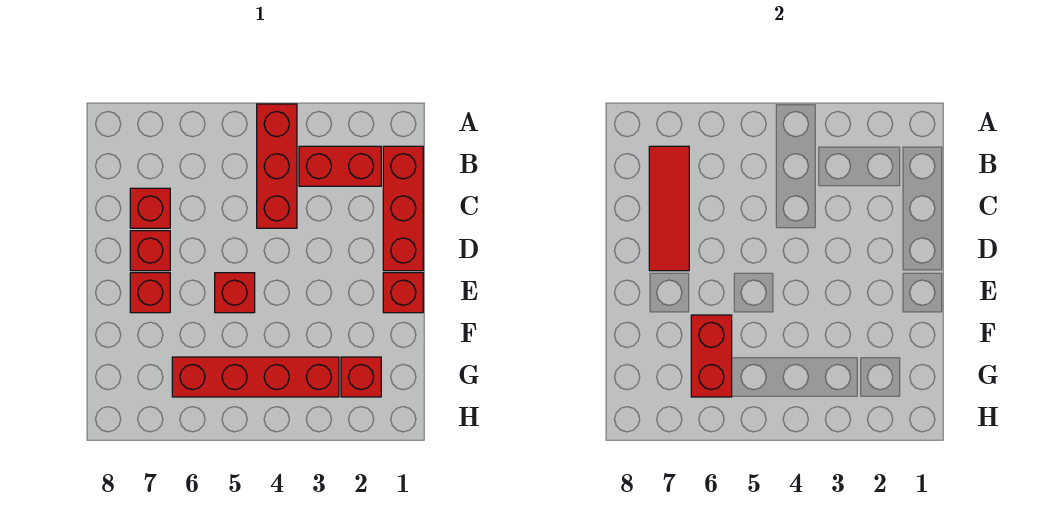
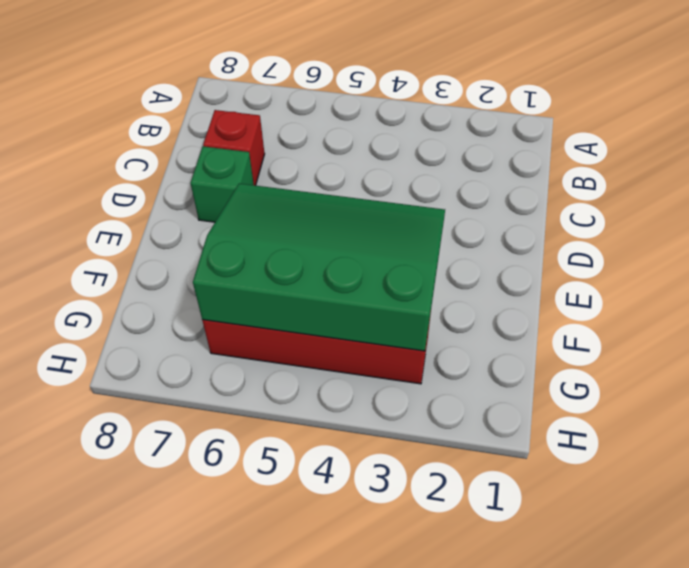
green brick D7 level 1 -> red brick D7 level 1
green slope E3:G6 level 2 top G -> red brick F6:G6 level 2
none -> red brick A4:C4 level 1
none -> red brick B1:D1 level 1
none -> red brick B2:B3 level 1

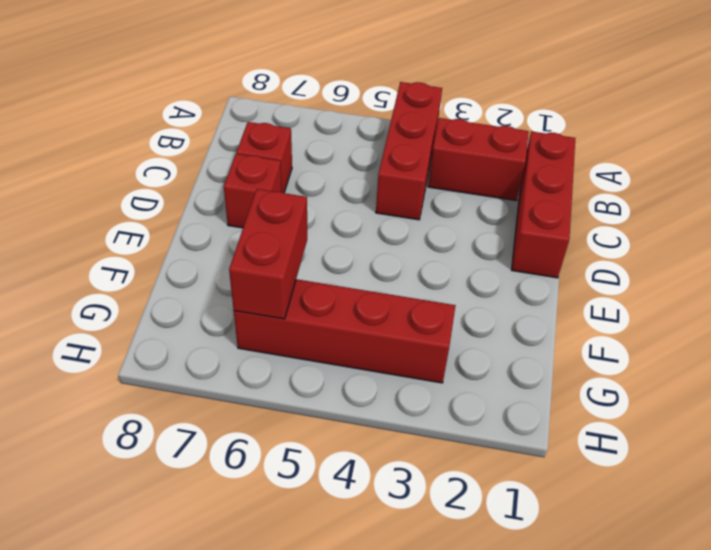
none -> red brick E1 level 1
none -> red brick E5 level 1
none -> red brick E7 level 1

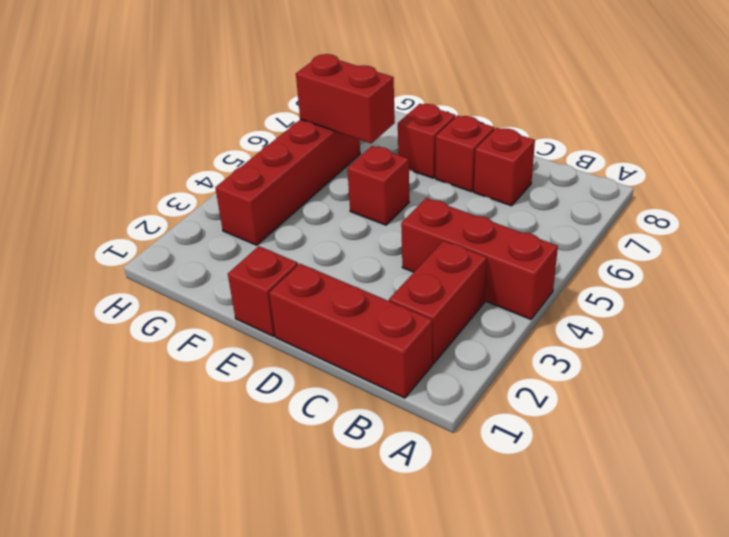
none -> red brick G2 level 1
none -> red tile B7:D7 level 2

